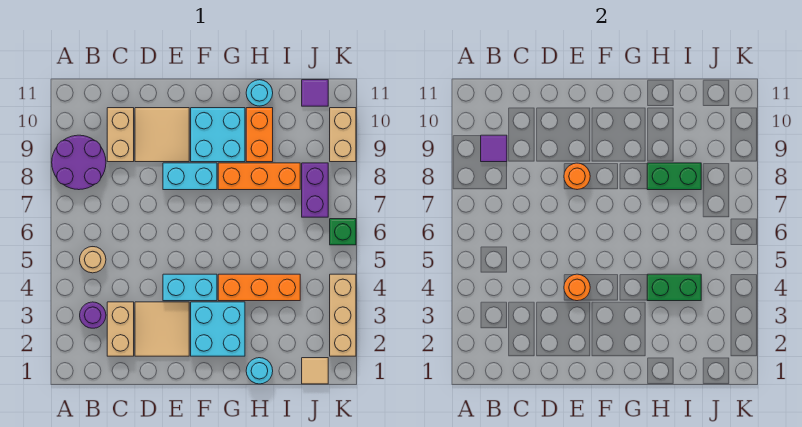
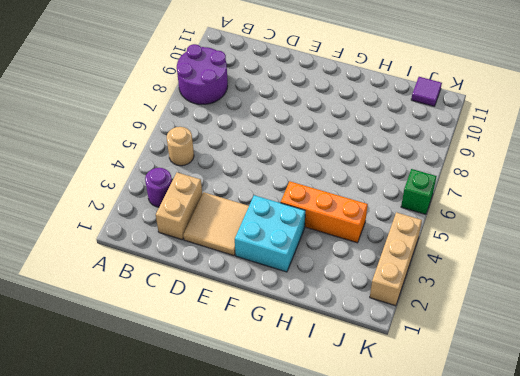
none -> tan brick C9:C10 level 1
none -> tan tile D9:E10 level 1
none -> cyan brick E4:F4 level 1

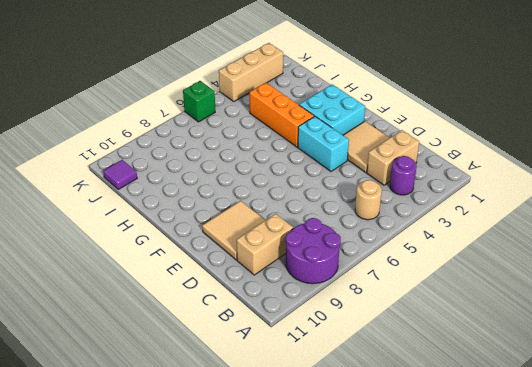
none -> cyan brick E8:F8 level 1
none -> cyan brick F9:G10 level 1
none -> orange brick G8:I8 level 1

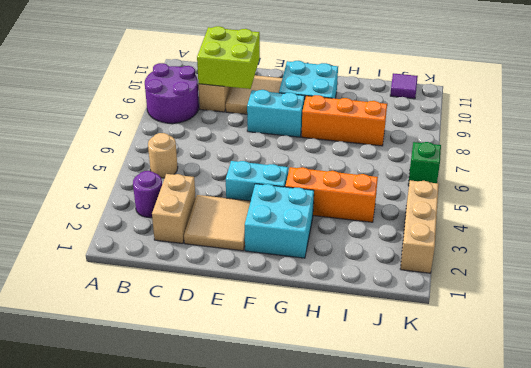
lime brick C9:D10 level 2 -> none
none -> cyan round brick H1 level 1
none -> orange brick H9:H10 level 1
none -> cyan round brick H11 level 1

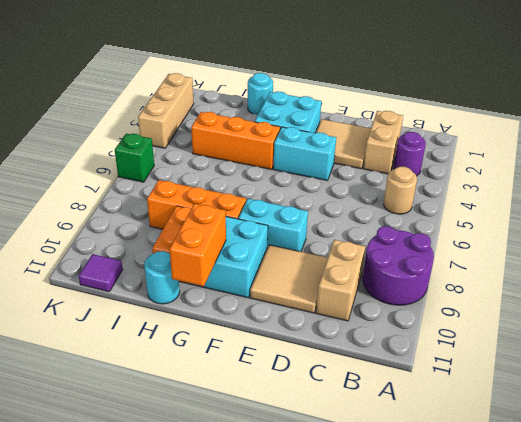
orange brick G10:G11 level 2 -> none
none -> tan tile J1 level 1
none -> purple brick J7:J8 level 1
none -> tan brick K9:K10 level 1

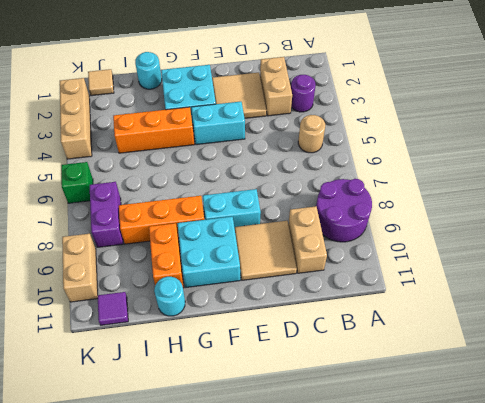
none -> purple tile B9 level 2
none -> orange round brick E4 level 2
none -> orange round brick E8 level 2

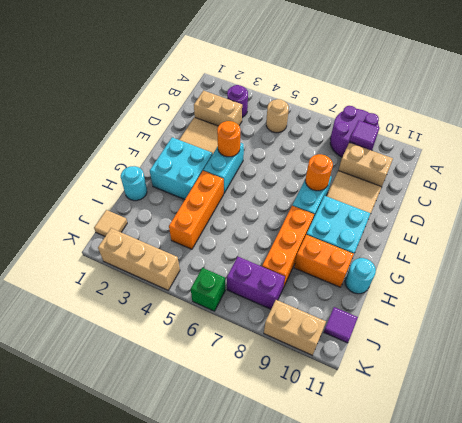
none -> green brick H4:I4 level 2
none -> green brick H8:I8 level 2

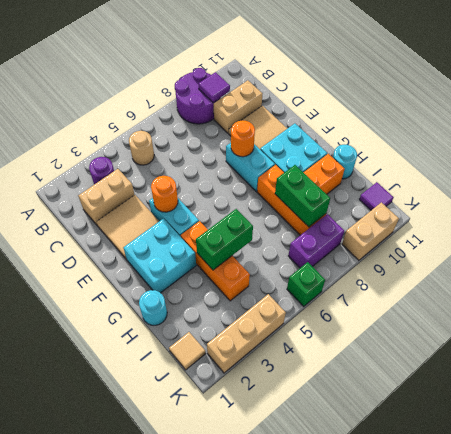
green brick H4:H5 level 2 -> green brick H4:I4 level 2

